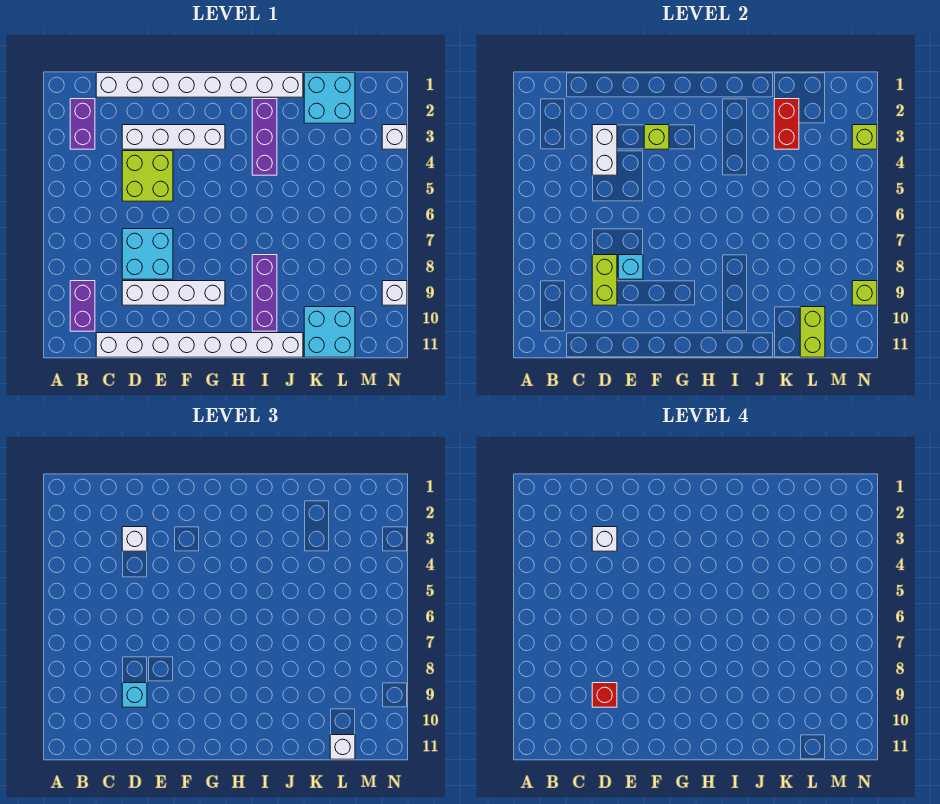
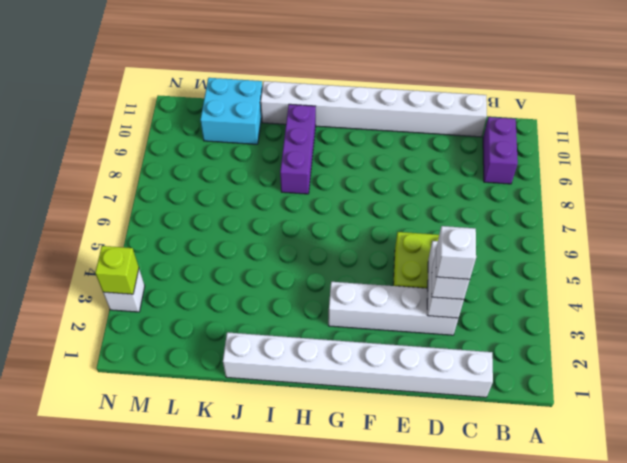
none -> purple brick B2:B3 level 1
none -> cyan brick D7:E8 level 1
none -> white brick D9:G9 level 1

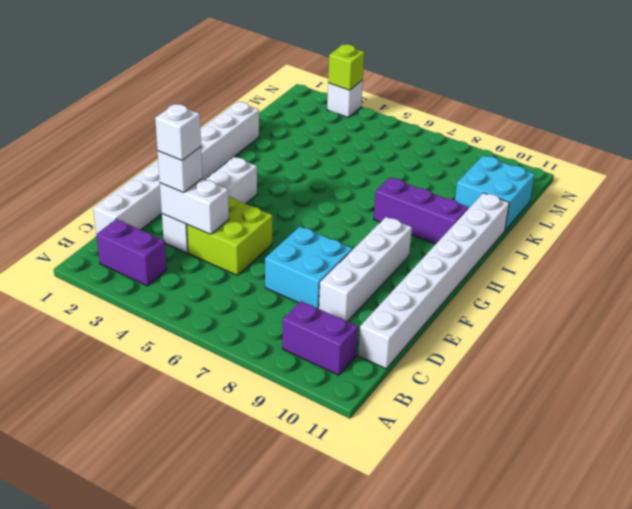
none -> purple brick I2:I4 level 1
none -> cyan brick K1:L2 level 1
none -> white brick N9 level 1

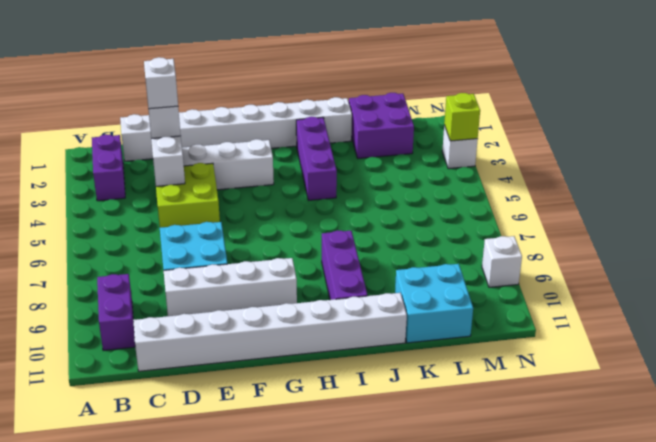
purple brick K1:L2 level 1 -> cyan brick K1:L2 level 1
none -> lime brick D8:D9 level 2
none -> cyan brick E8 level 2
none -> lime brick F3 level 2

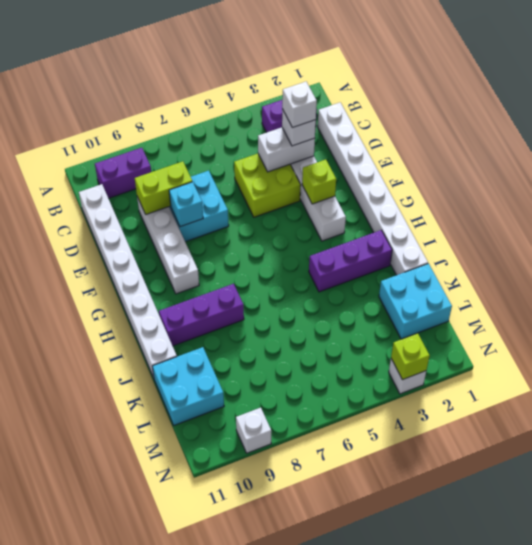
none -> red brick K2:K3 level 2
none -> lime brick L10:L11 level 2
none -> lime brick N9 level 2

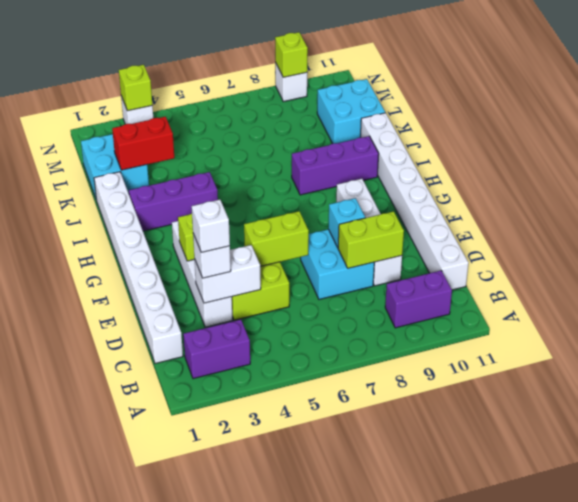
lime brick E5:E6 level 2 -> lime brick L10:L11 level 2
none -> cyan brick D9 level 3
none -> white brick L11 level 3
none -> red brick D9 level 4

